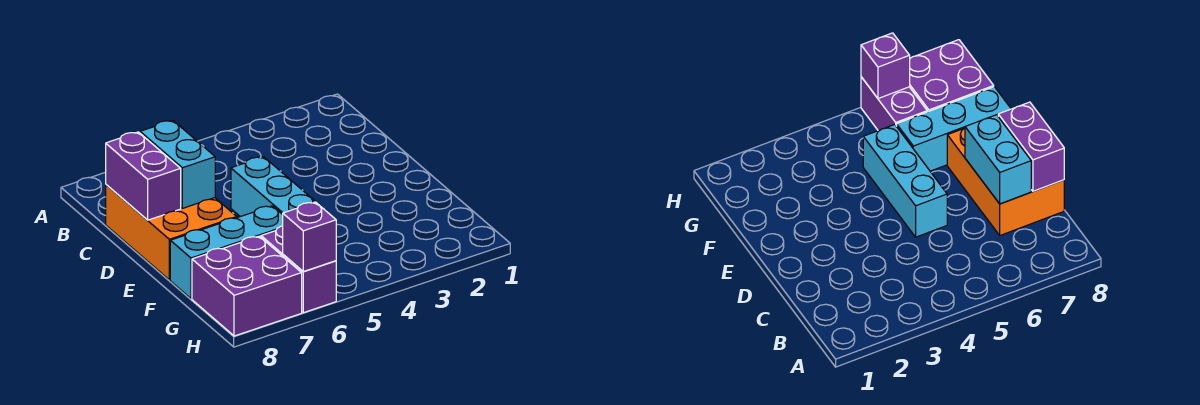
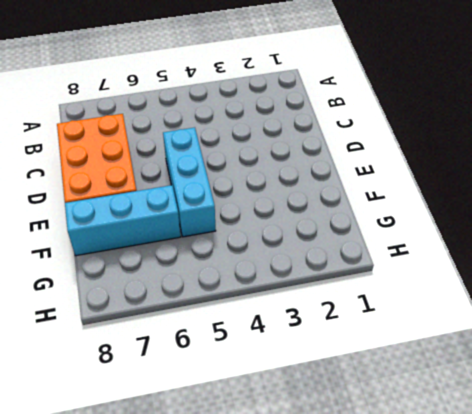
none -> purple brick G6:H6 level 1
none -> purple brick G7:H8 level 1

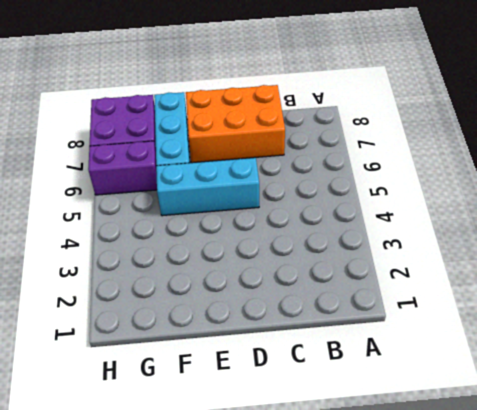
none -> cyan brick C7:D7 level 2
none -> purple brick C8:D8 level 2

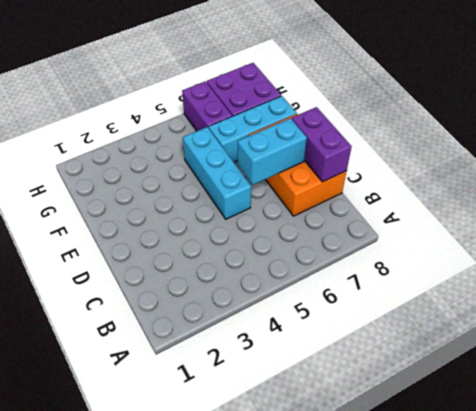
cyan brick D6:D7 level 2 -> cyan brick C7:D7 level 2
none -> purple brick H6 level 2

